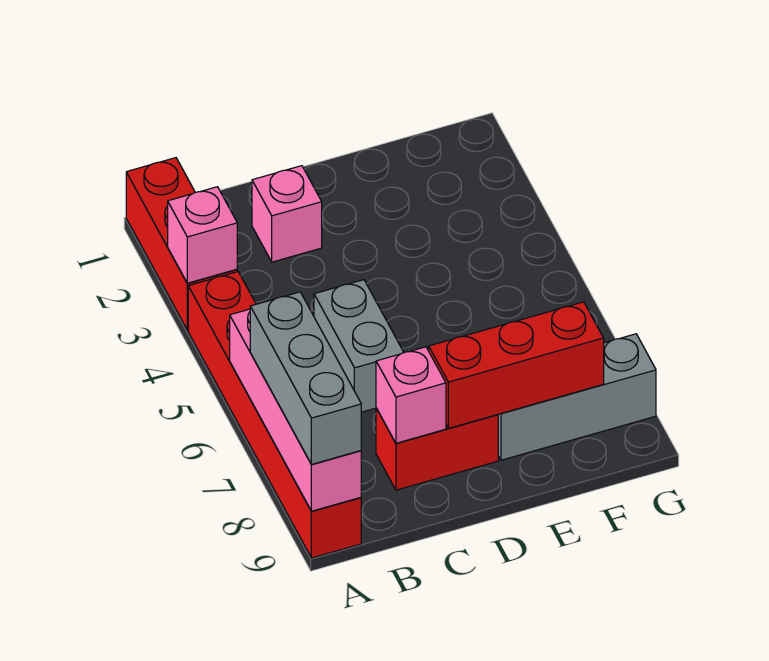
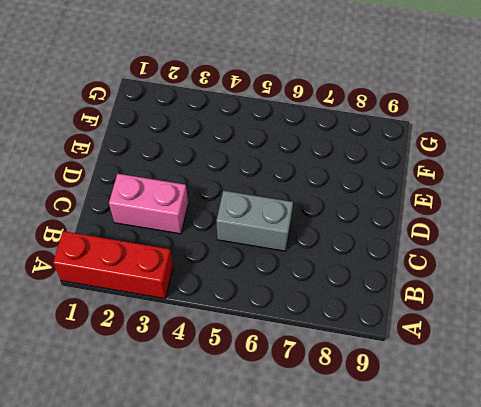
pink brick C2:C3 level 1 -> pink brick C2 level 1
none -> red brick A4:A9 level 1
none -> red brick C8:D8 level 1

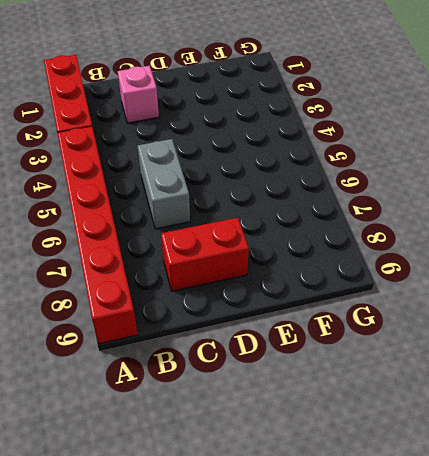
none -> grey brick E8:G8 level 1
none -> pink brick A3 level 2

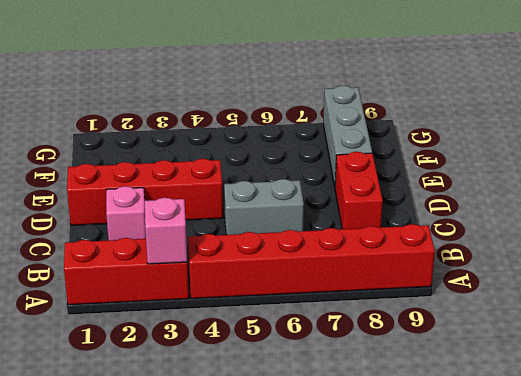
red brick D1:D4 level 1 -> none
none -> pink brick A6:A9 level 2
none -> pink brick C8 level 2

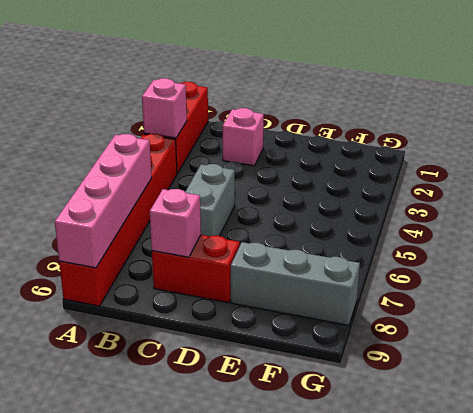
none -> red brick D8:F8 level 2
none -> grey brick A7:A9 level 3

